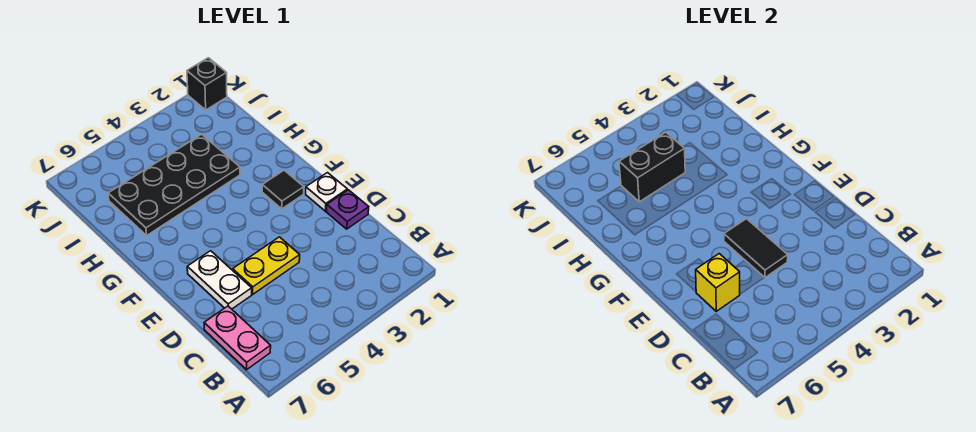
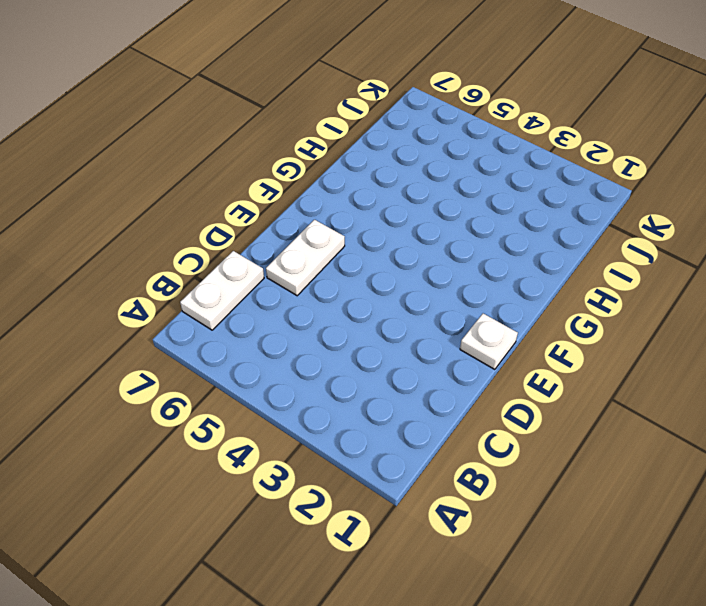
white plate B7:C7 level 1 -> pink plate B7:C7 level 1
none -> purple plate D1 level 1
none -> yellow plate D4:D5 level 1

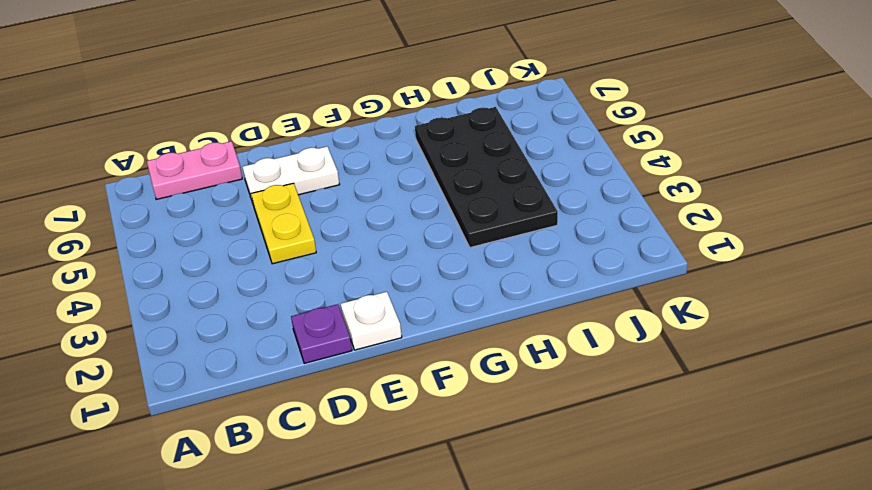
none -> black tile F2 level 1
none -> black brick K1 level 1

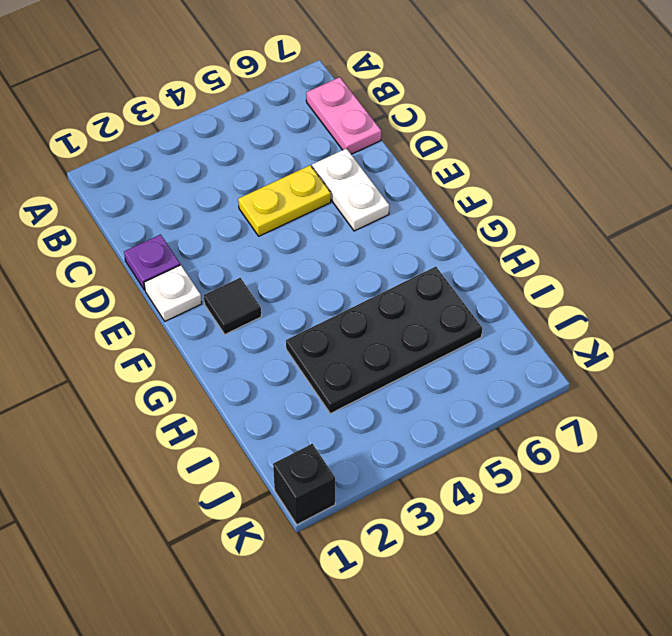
none -> black tile D4:E4 level 2
none -> yellow brick D6 level 2

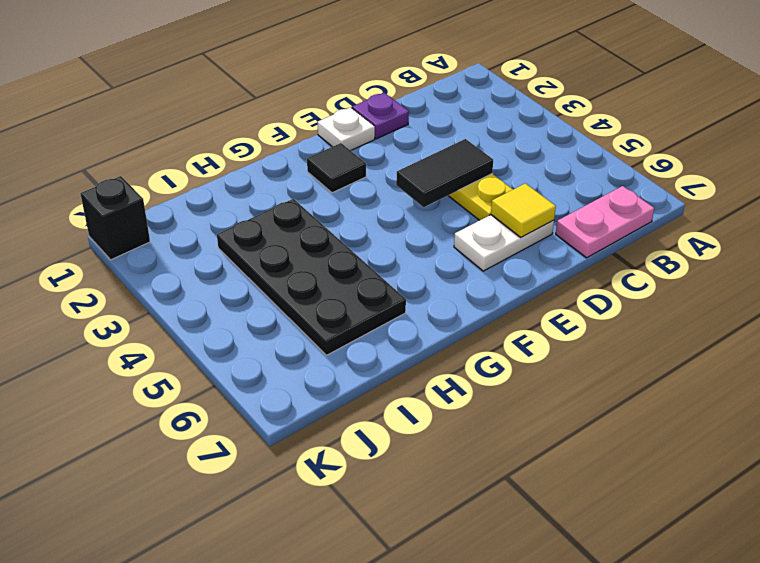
yellow tile D6 level 2 -> yellow brick D6 level 2
none -> black brick I4:I5 level 2

